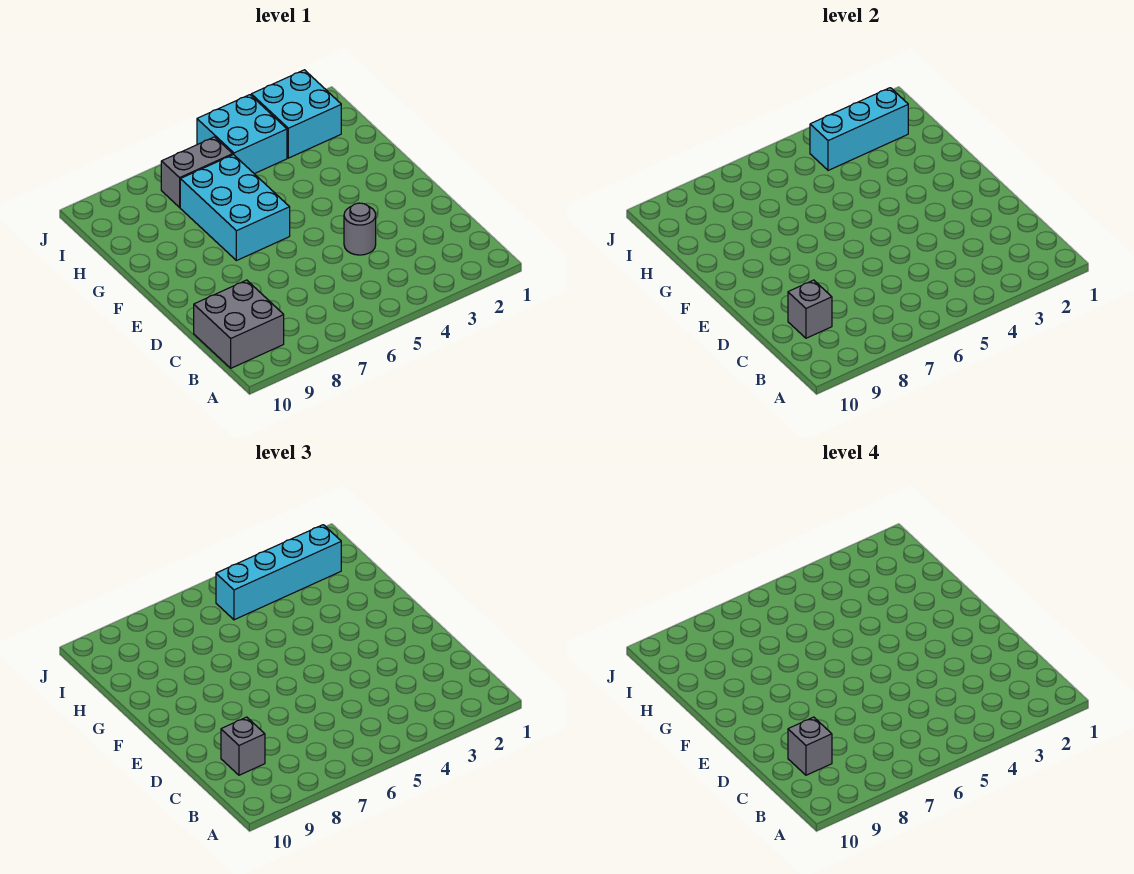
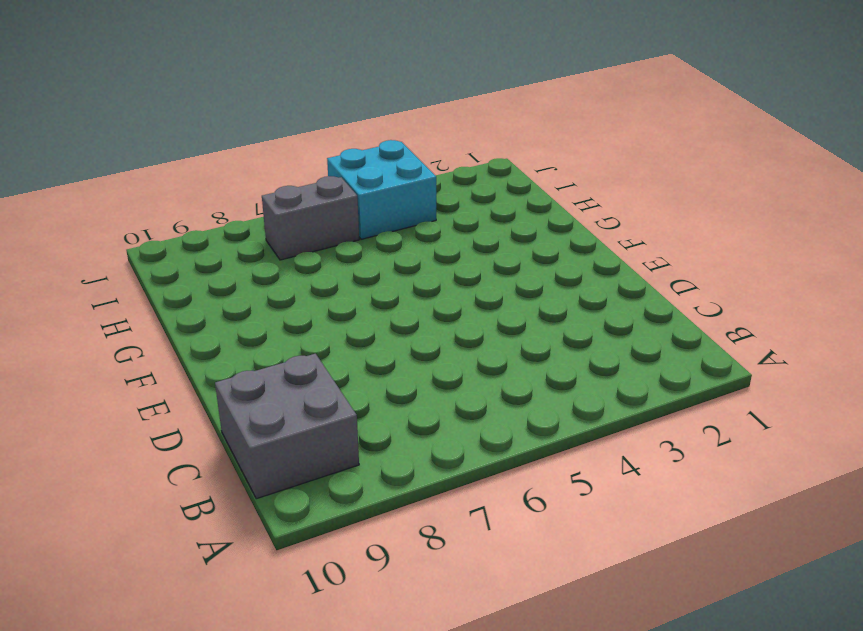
none -> grey round brick D4 level 1
none -> cyan brick F6:H7 level 1

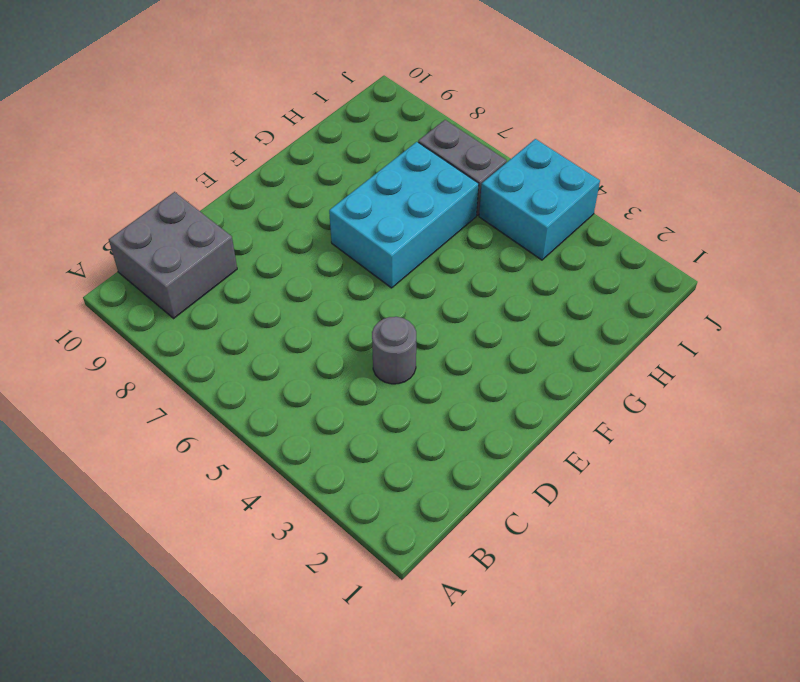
none -> cyan brick I2:J3 level 1
none -> grey brick C9 level 2

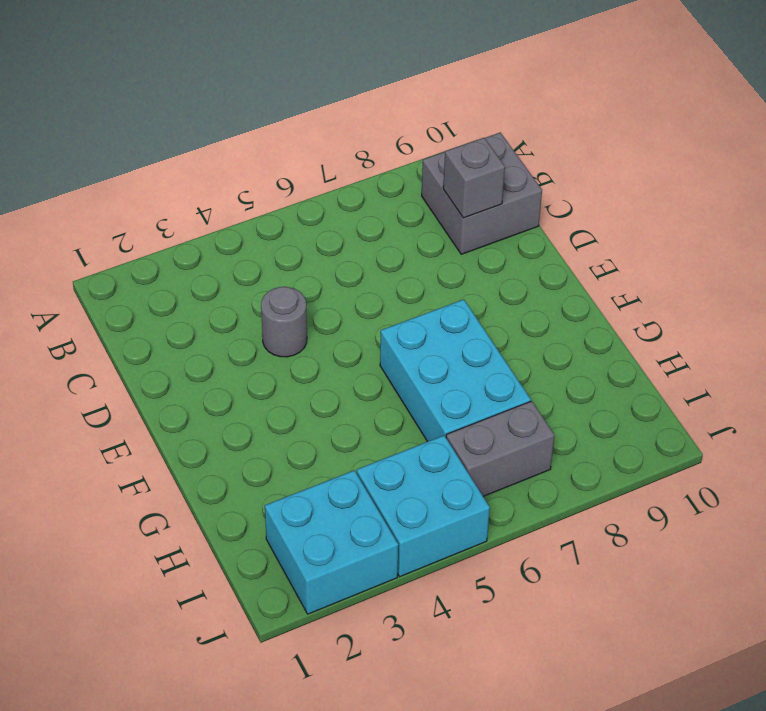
none -> cyan brick I2:I4 level 2
none -> grey brick C9 level 3

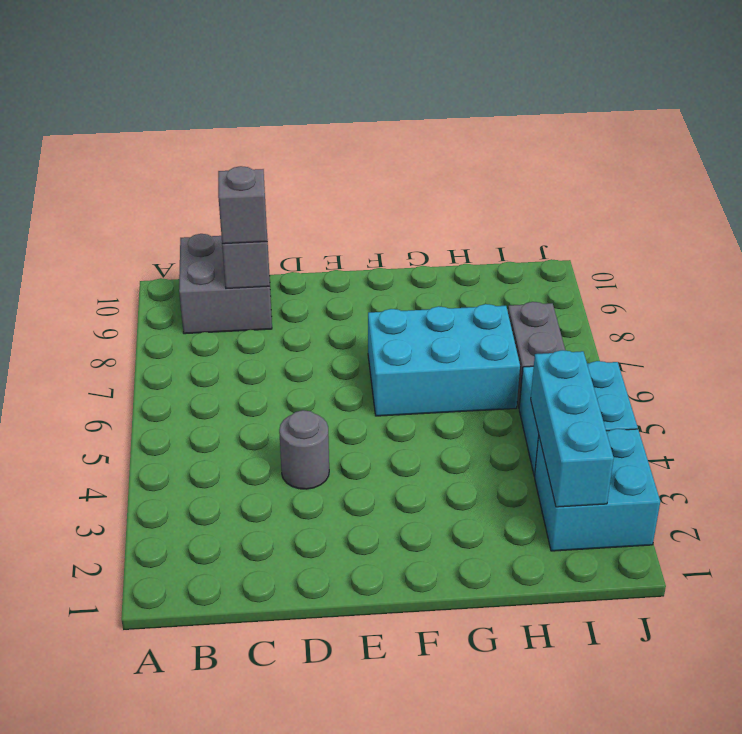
none -> cyan brick I2:I5 level 3
none -> grey brick C9 level 4

